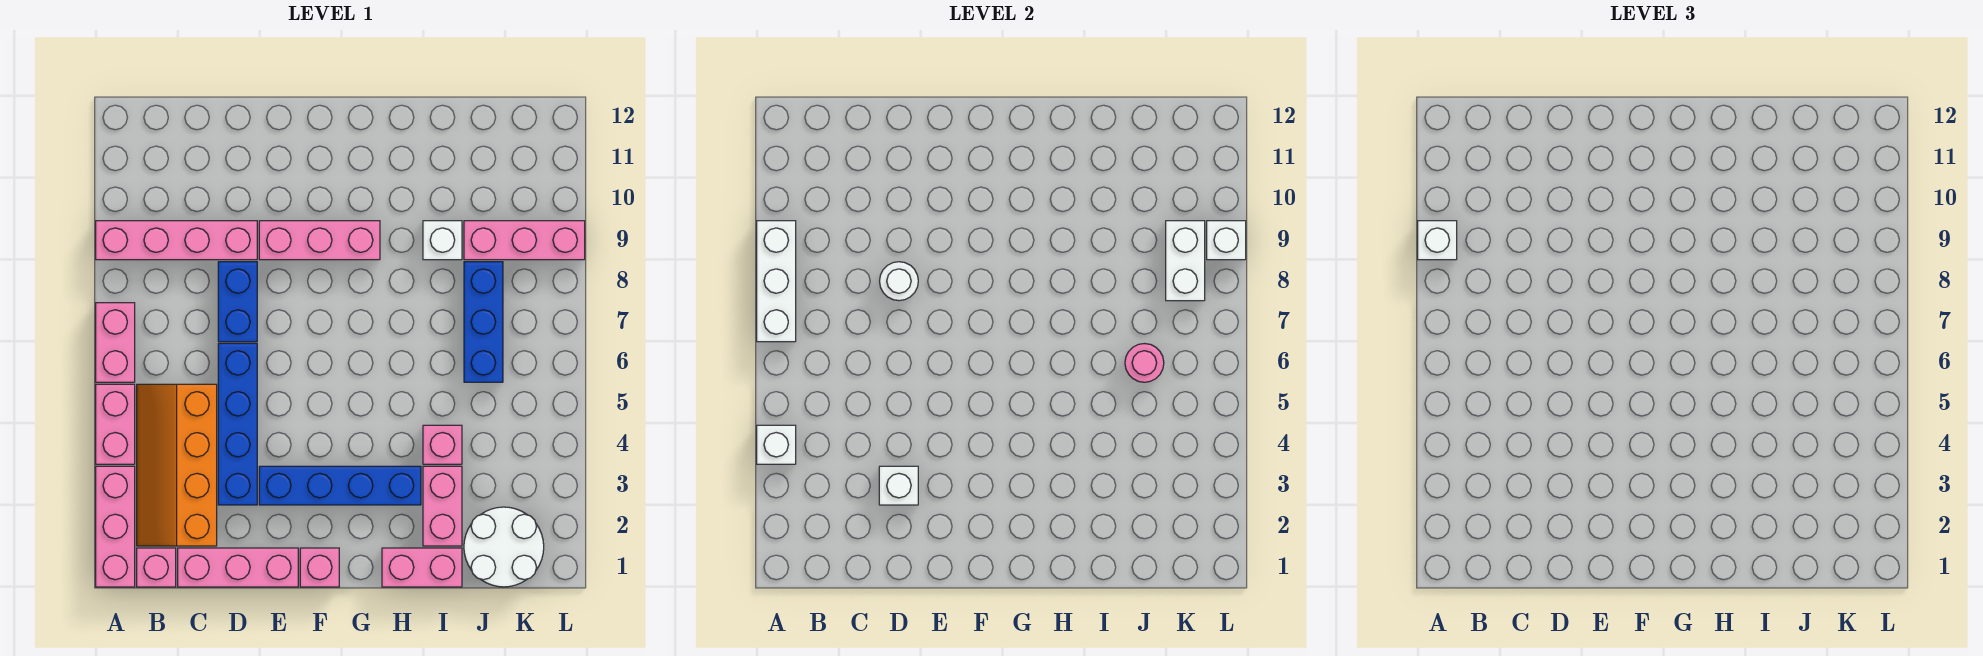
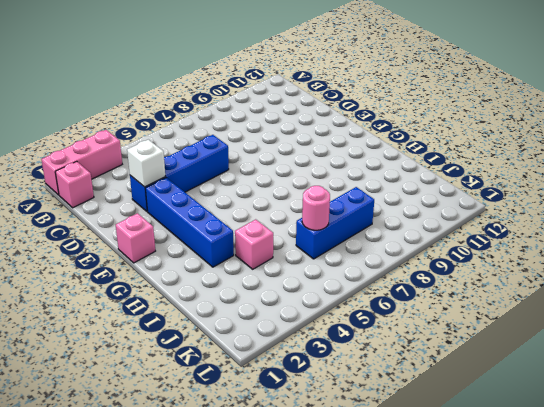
none -> pink brick A4:A5 level 1
none -> pink brick A6:A7 level 1
none -> pink brick A9:D9 level 1

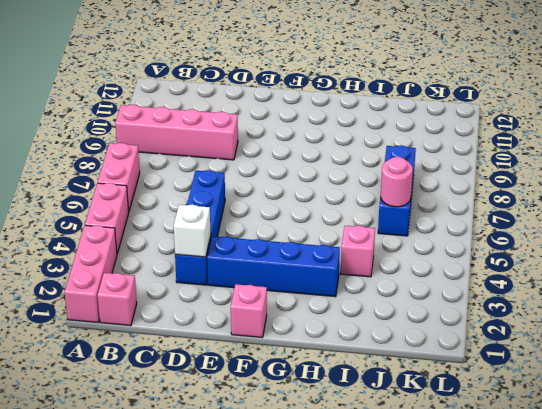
none -> orange slope B2:C5 level 1 top C
none -> pink brick C1:E1 level 1
none -> blue brick D7:D8 level 1

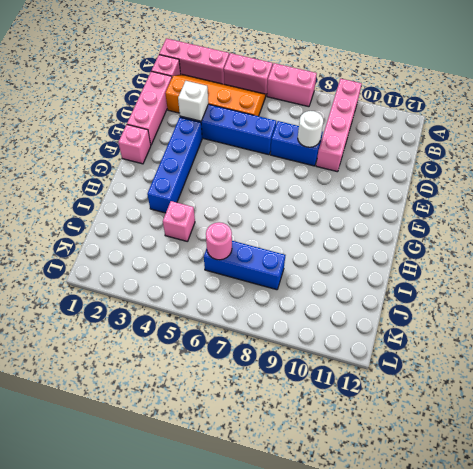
none -> pink brick E9:G9 level 1
none -> pink brick H1:I1 level 1
none -> pink brick I2:I3 level 1

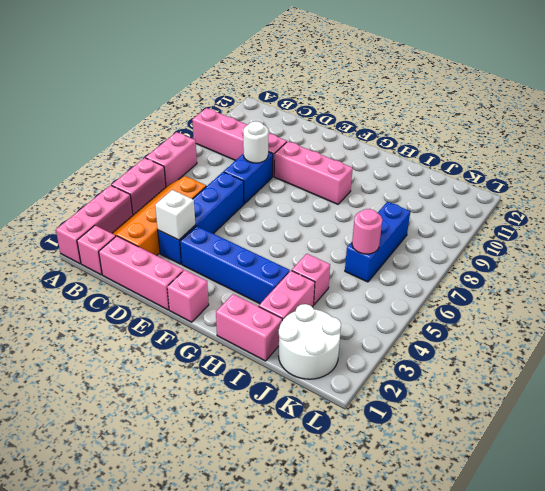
none -> white brick I9 level 1
none -> pink brick J9:L9 level 1
none -> white brick A4 level 2

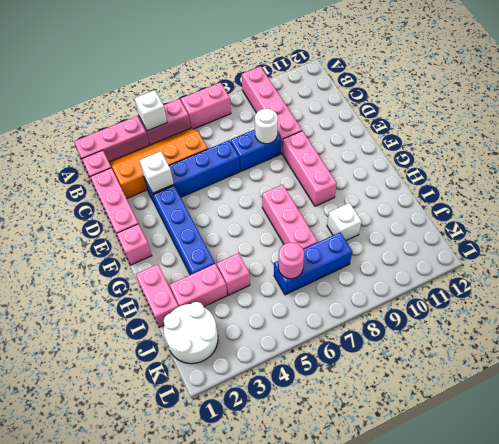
pink brick G7:I7 level 1 -> pink brick J9:L9 level 1
none -> white brick A7:A9 level 2
none -> white brick K8:K9 level 2
none -> white brick L9 level 2

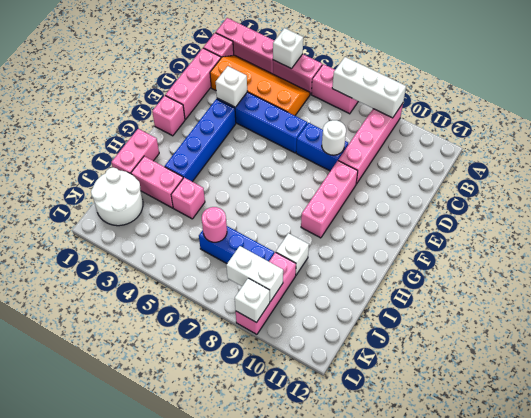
none -> white brick A9 level 3

